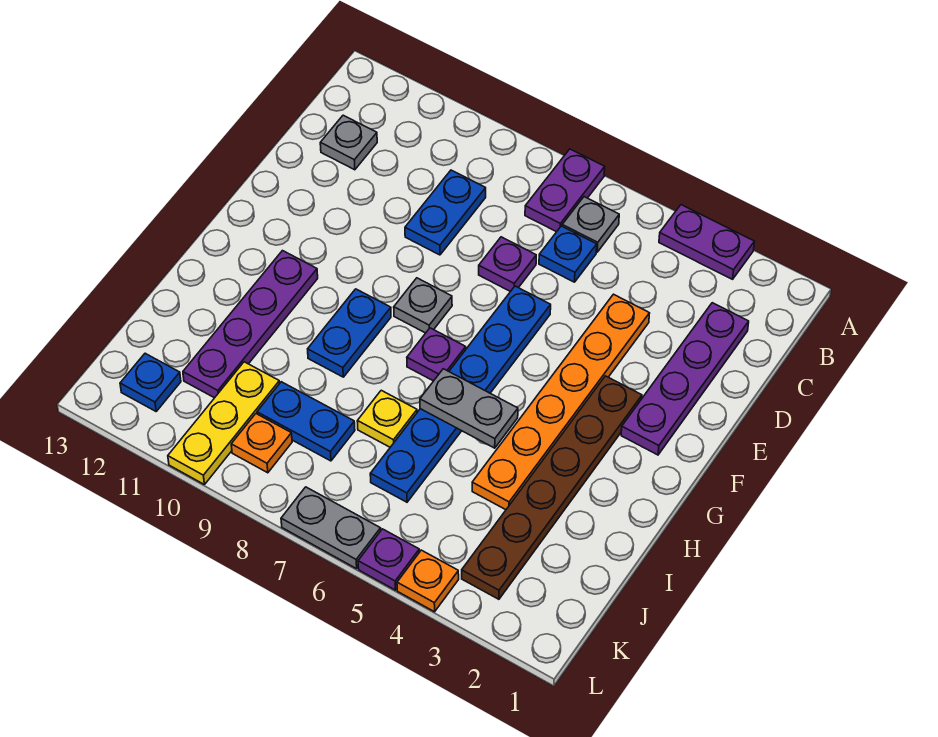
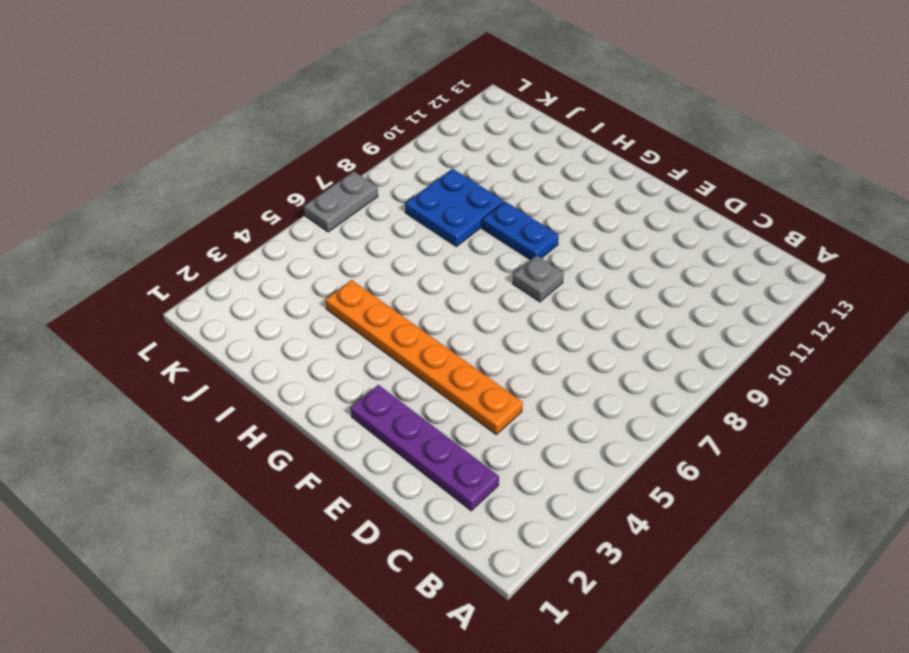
blue plate I8:J9 level 1 -> blue plate J8:J9 level 1
none -> purple plate A3:A4 level 1
none -> purple plate A7:B7 level 1
none -> grey plate B6 level 1

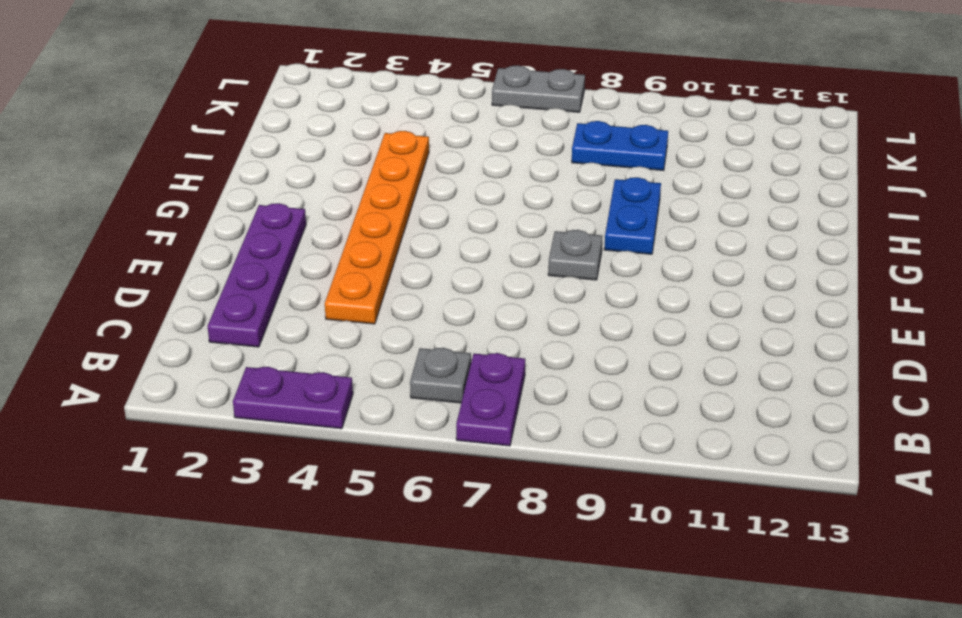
none -> blue plate C6 level 1
none -> blue plate C9:D9 level 1
none -> grey plate C12 level 1

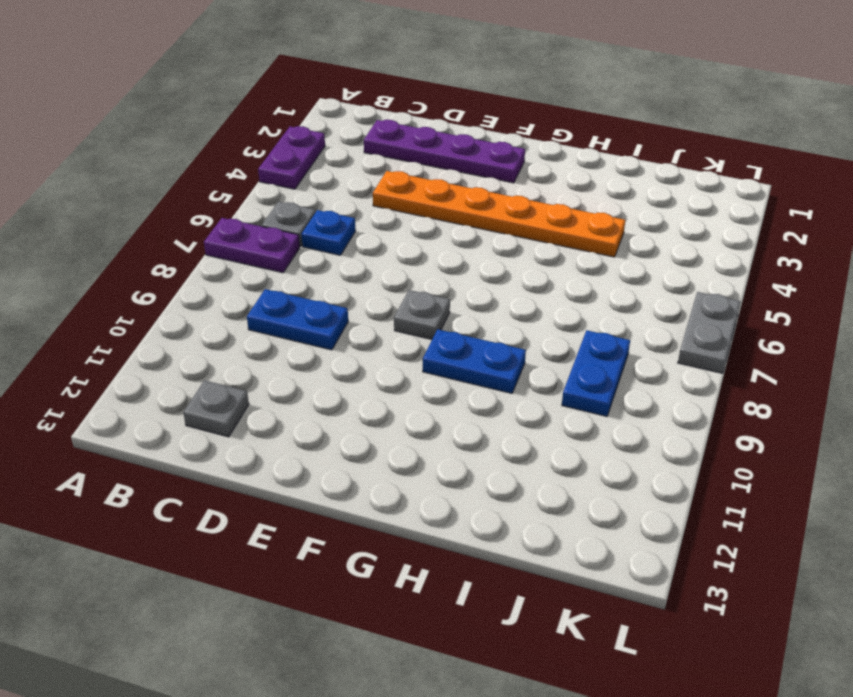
none -> purple plate D7 level 1
none -> blue plate E6:J6 level 1
none -> brown plate F3:K3 level 1

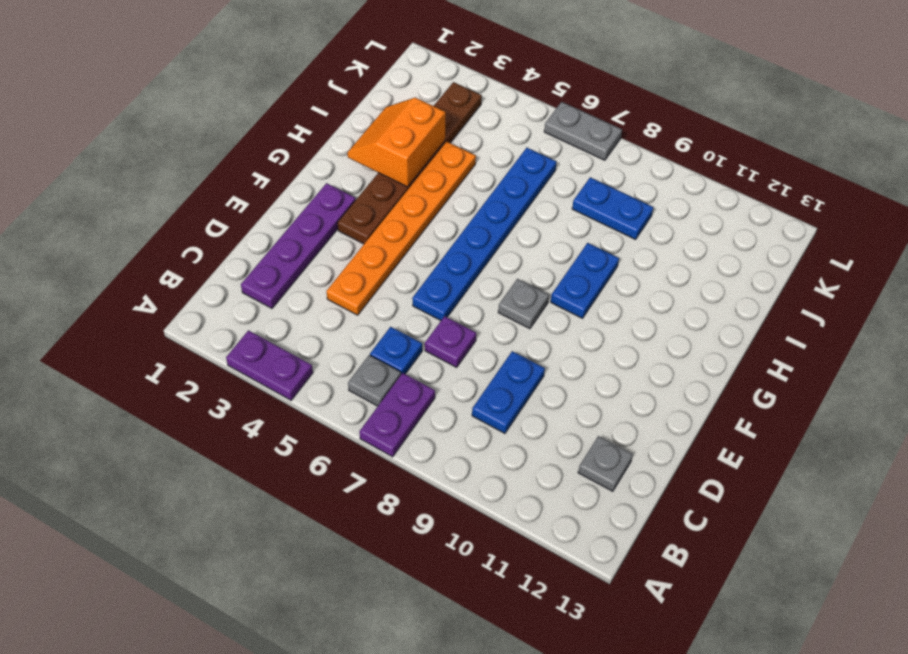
orange slope H2:I3 level 2 top 3 -> none
none -> purple plate G7 level 1
none -> purple plate G11:J11 level 1
none -> yellow plate I7 level 1

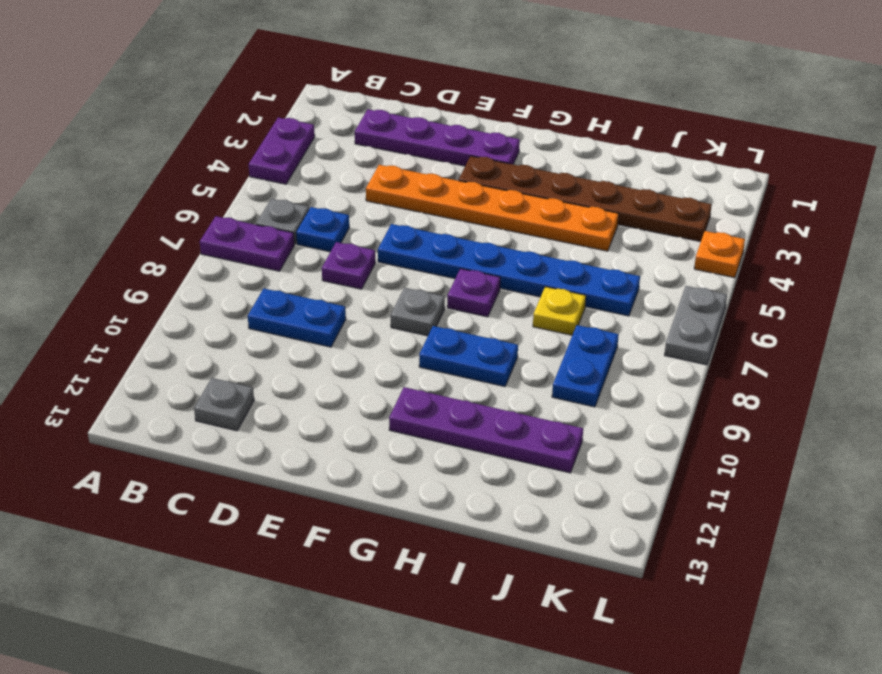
none -> yellow plate J10:L10 level 1
none -> orange plate K9 level 1
none -> blue plate K12 level 1

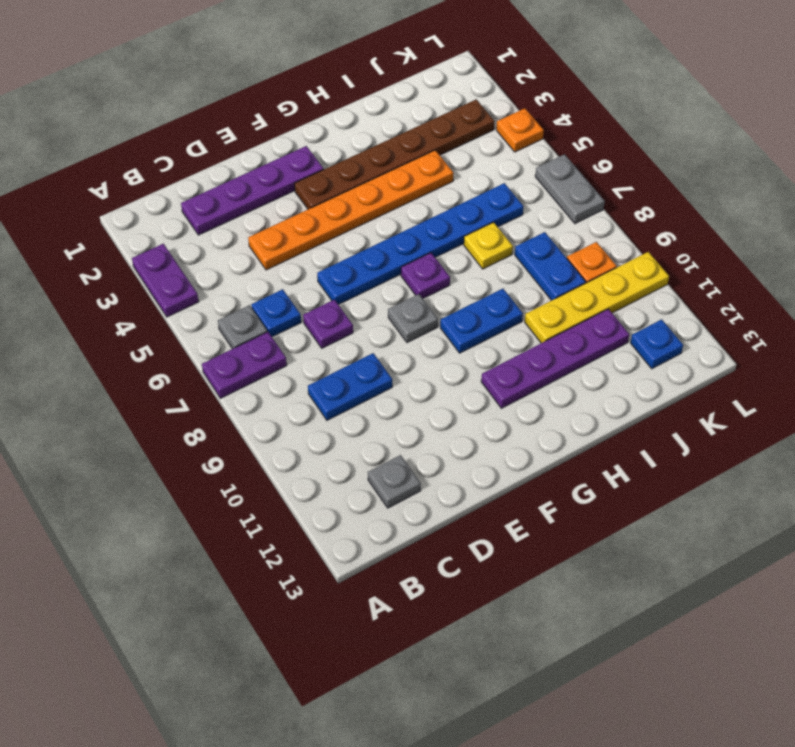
yellow plate I10:L10 level 1 -> yellow plate J10:L10 level 1
none -> purple plate L5 level 1
none -> grey plate H5:H6 level 2

